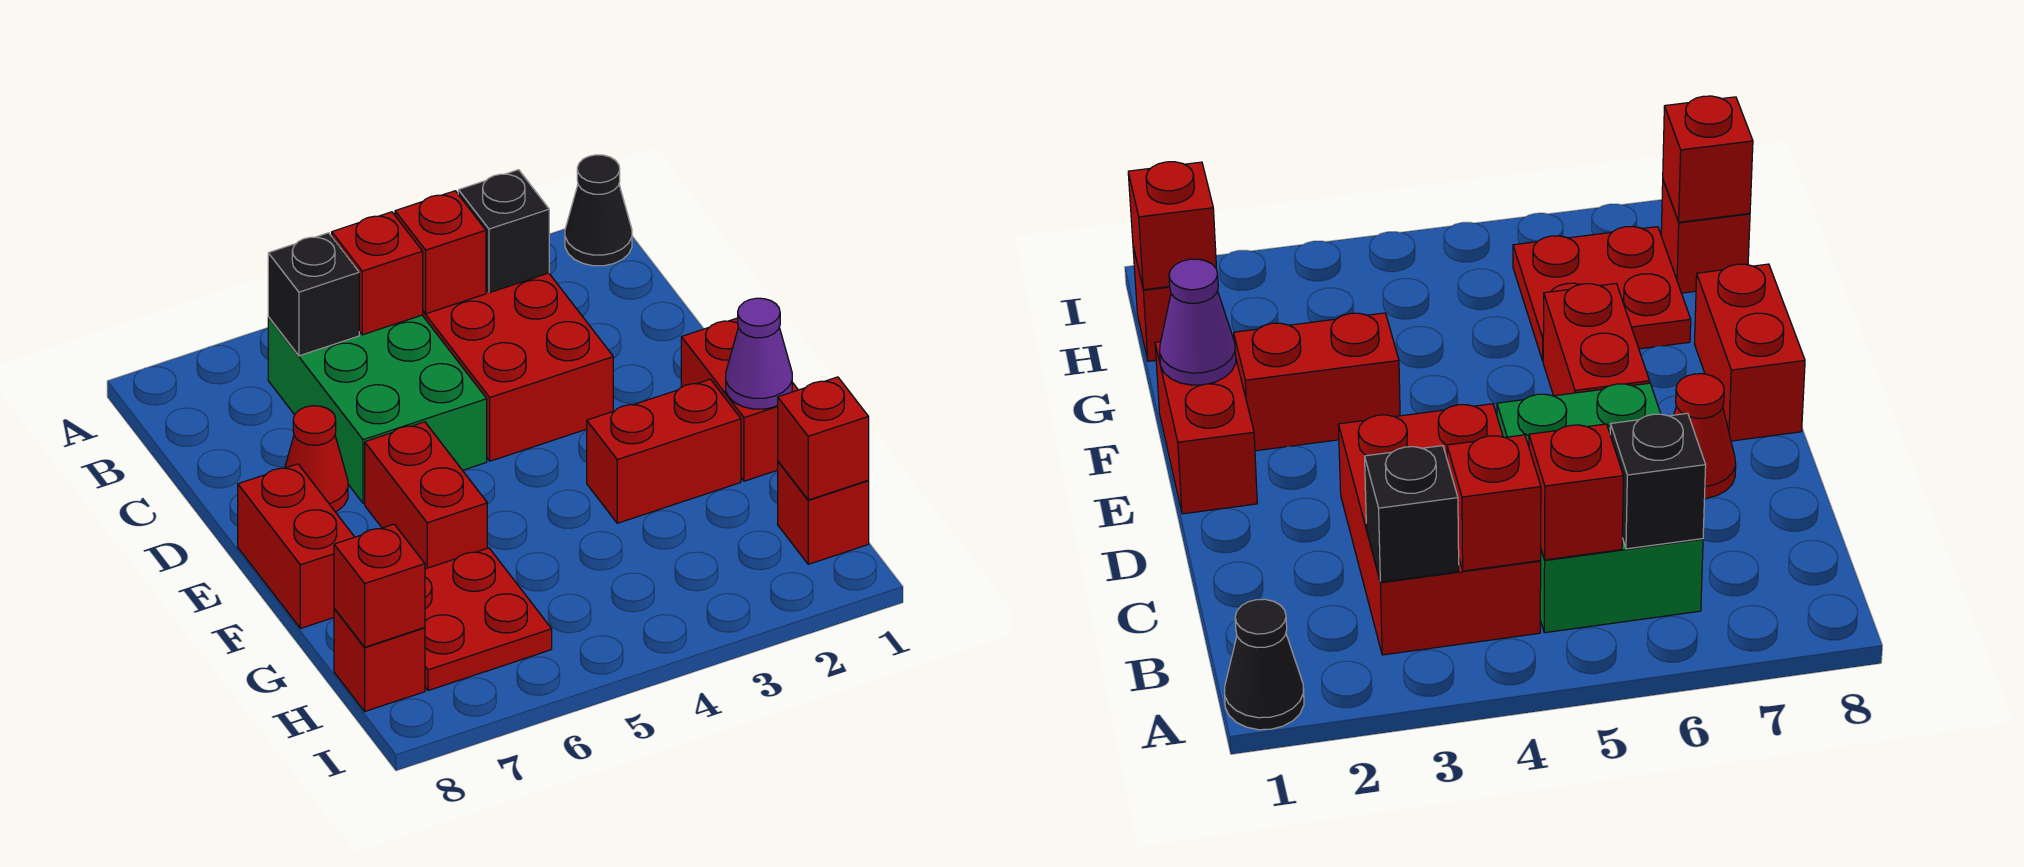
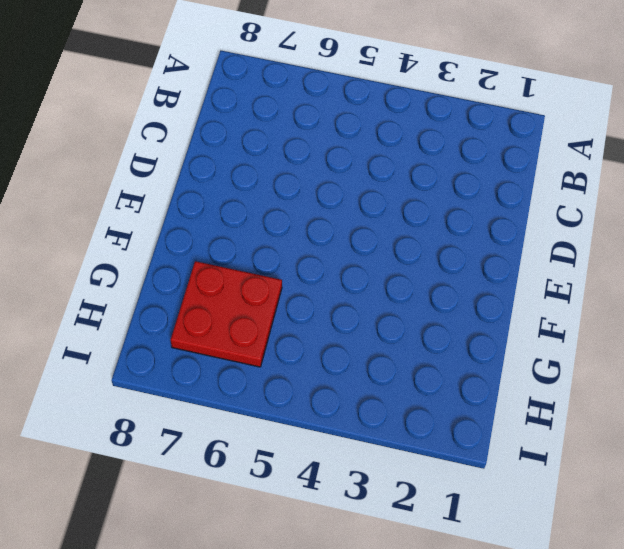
none -> black cone A1 level 1
none -> red brick B3:D4 level 1
none -> green brick B5:D6 level 1

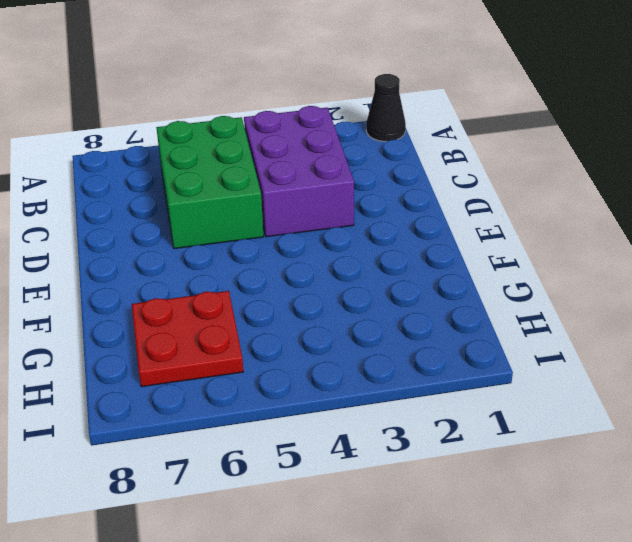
purple brick B3:D4 level 1 -> red brick B3:D4 level 1
none -> red cone D7 level 1
none -> red brick E1:F1 level 1
none -> red brick E6:F6 level 1

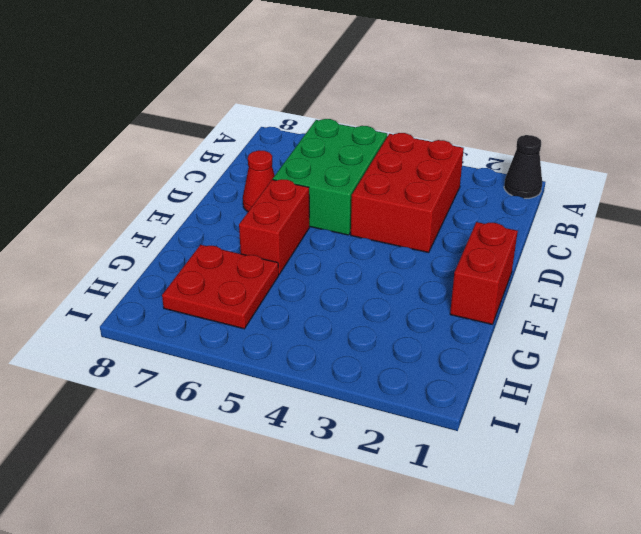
none -> red brick E8:F8 level 1
none -> red brick F2:F3 level 1
none -> red brick H1 level 1

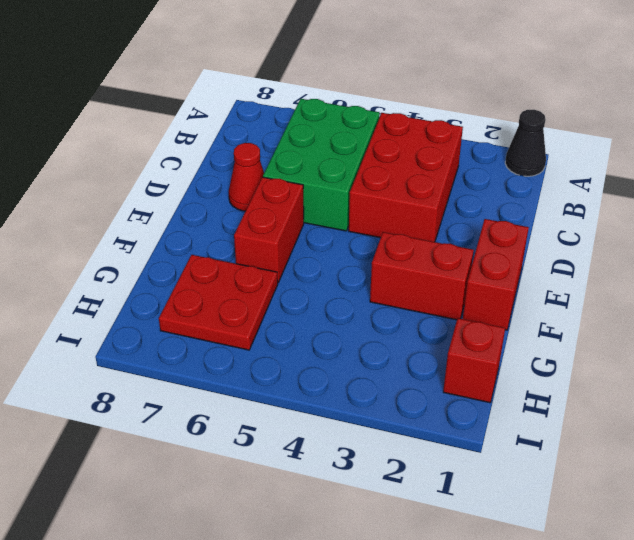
none -> red brick E8:F8 level 1
none -> red brick H8 level 1
none -> black brick B3 level 2

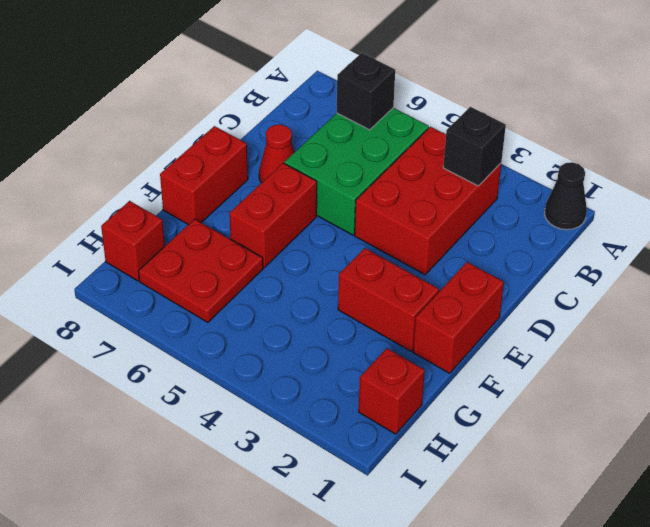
none -> red brick B4 level 2
none -> red brick B5 level 2
none -> purple cone F1 level 2

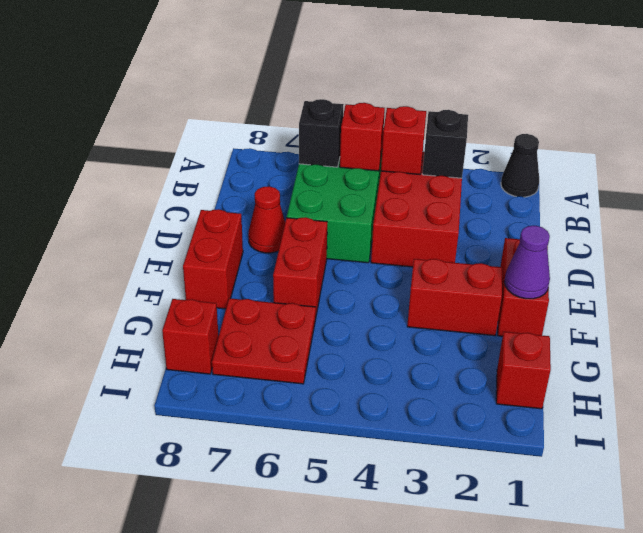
none -> red brick H1 level 2
none -> red brick H8 level 2

